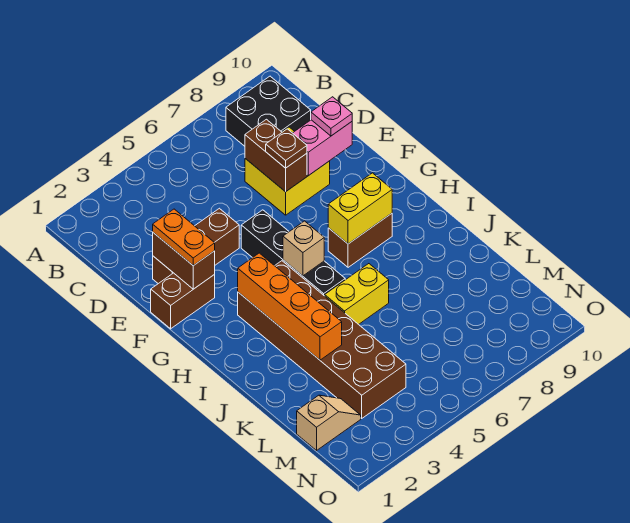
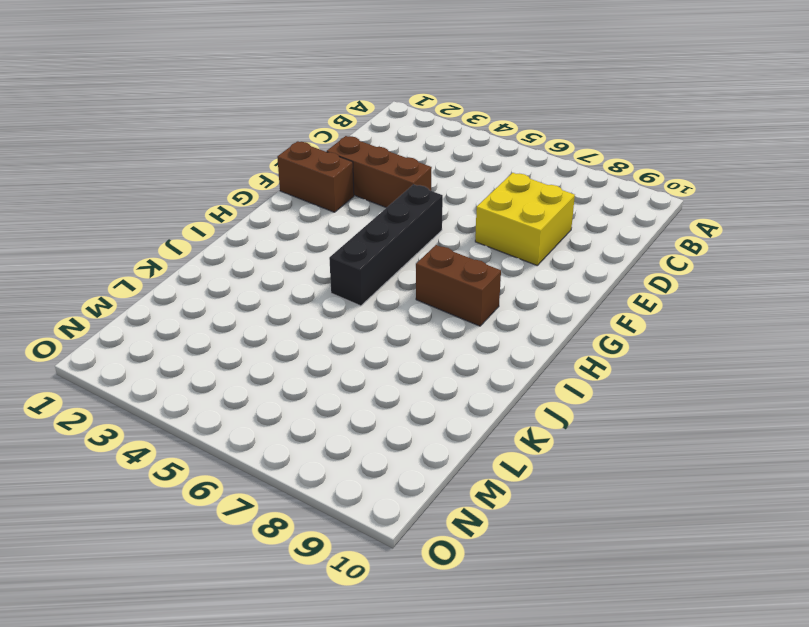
none -> black brick B8:C9 level 1
none -> brown brick H3:M4 level 1
none -> yellow brick J5:J6 level 1

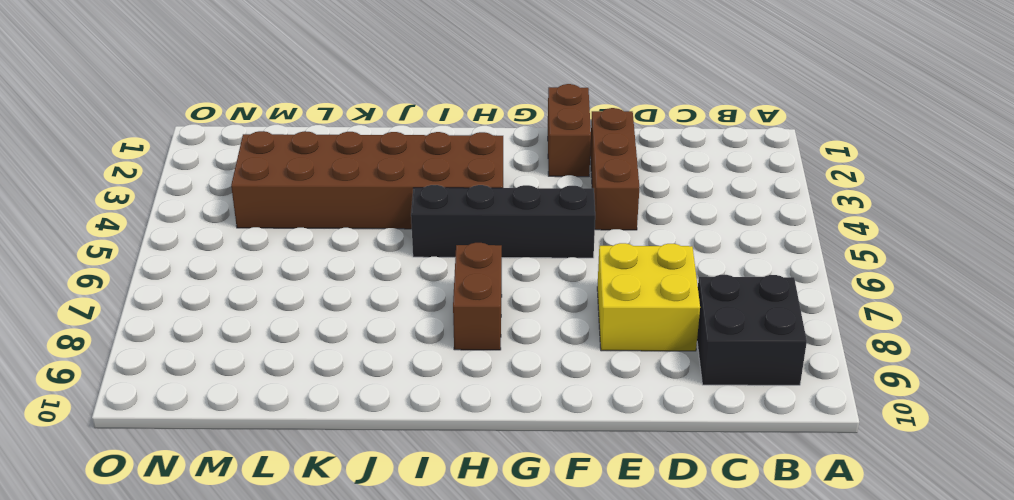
none -> yellow brick J5:J6 level 1
none -> tan slope M1:M2 level 1 top 1
none -> brown brick D7:E7 level 2

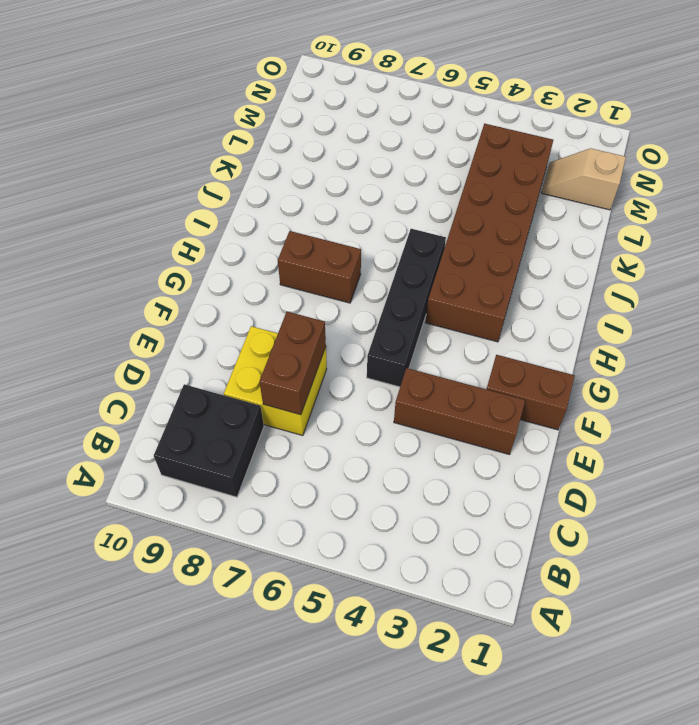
none -> yellow brick J5:J6 level 1
none -> brown brick E2:F2 level 2
none -> pink brick E8:E9 level 2

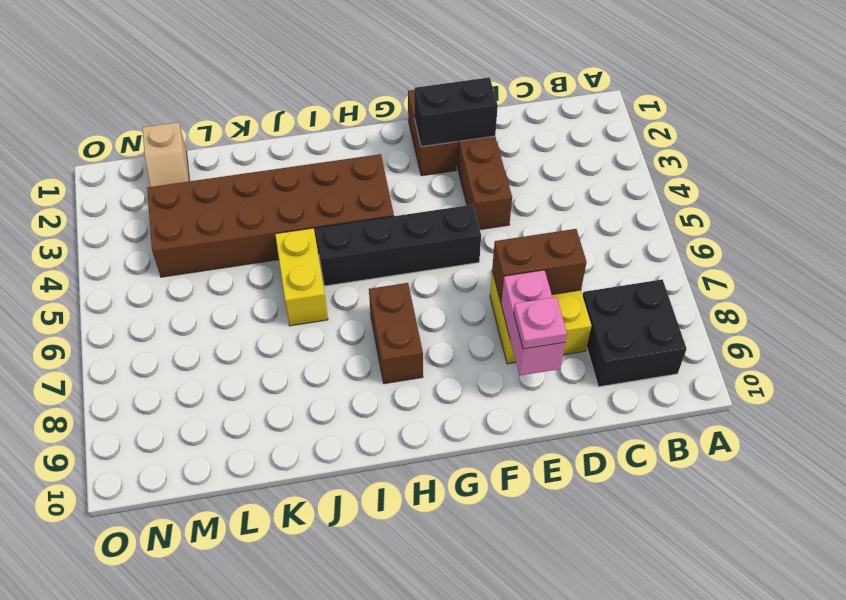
black brick E2:F2 level 2 -> brown brick E2:F2 level 2
none -> orange brick H3:K3 level 2
none -> tan brick H5 level 2
none -> yellow brick H7:H8 level 2

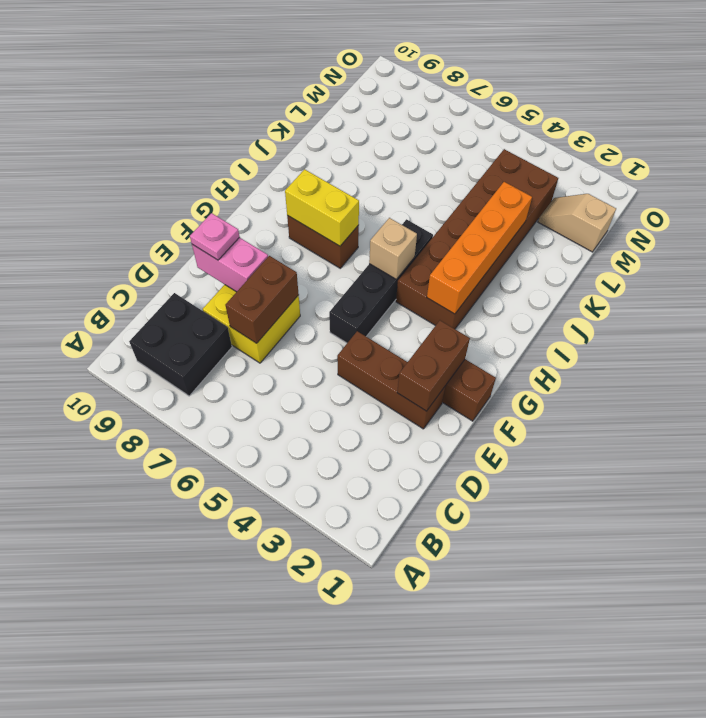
none -> yellow brick J5:J6 level 1
none -> orange plate E2:F2 level 3
none -> brown plate E7 level 3

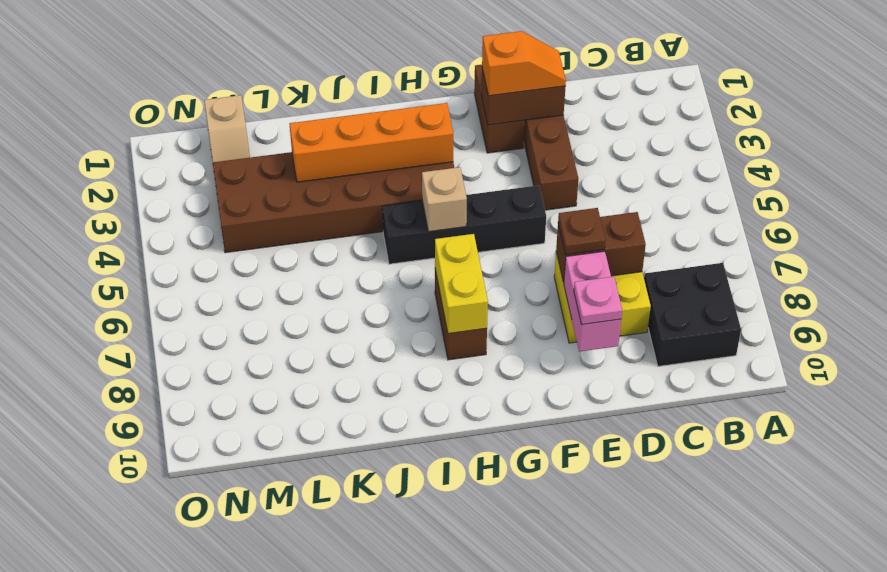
orange slope E2:F2 level 3 top F -> orange plate E2:F2 level 3
none -> yellow brick J5:J6 level 1

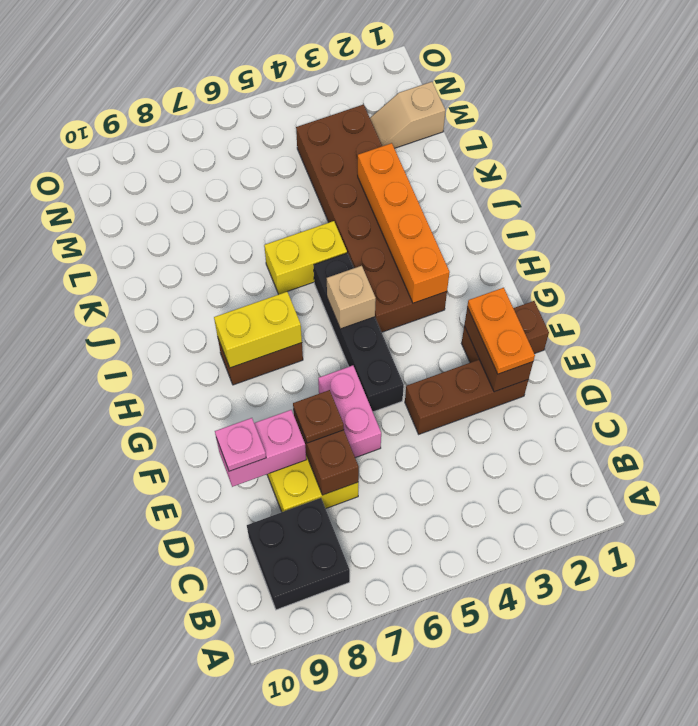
pink brick E6:F6 level 1 -> none

